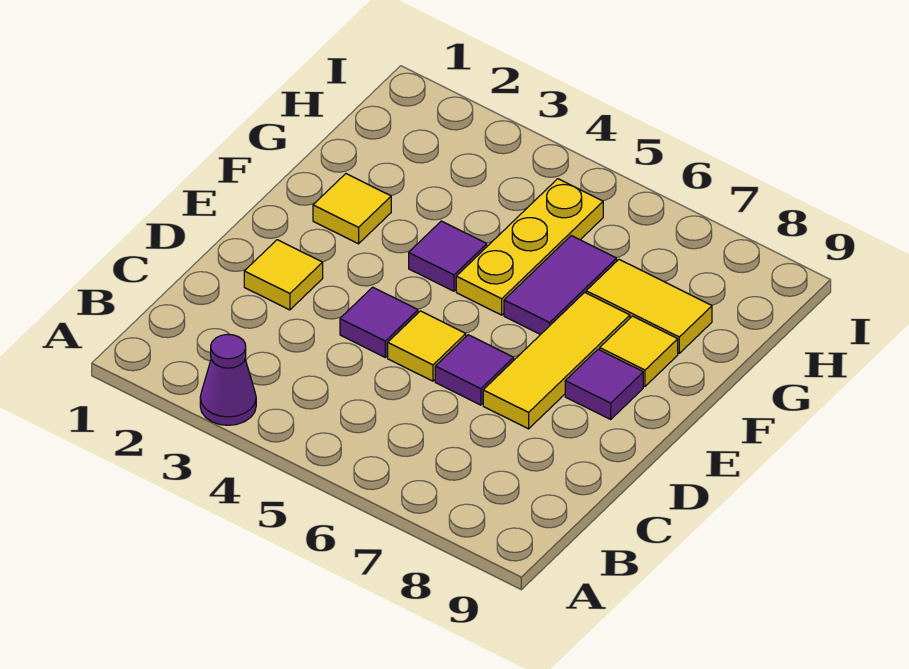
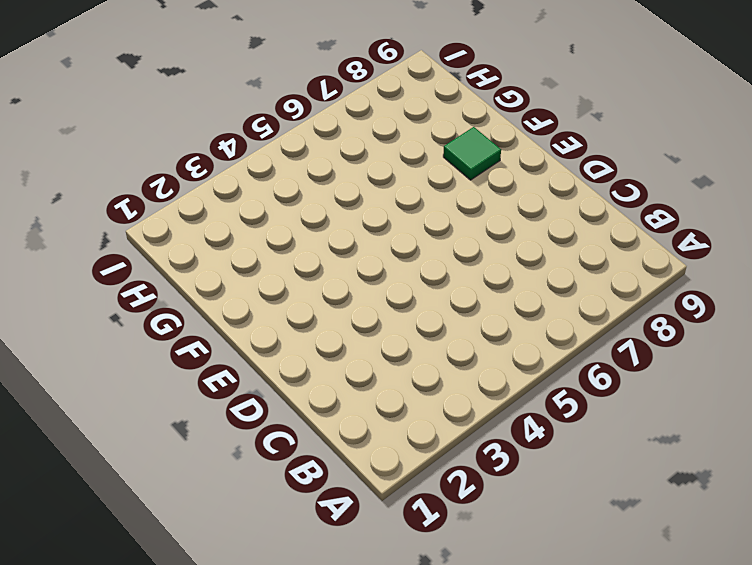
green tile F8 level 1 -> yellow tile F8 level 1
none -> purple cone A3 level 1
none -> yellow tile D2 level 1
none -> purple tile D4 level 1

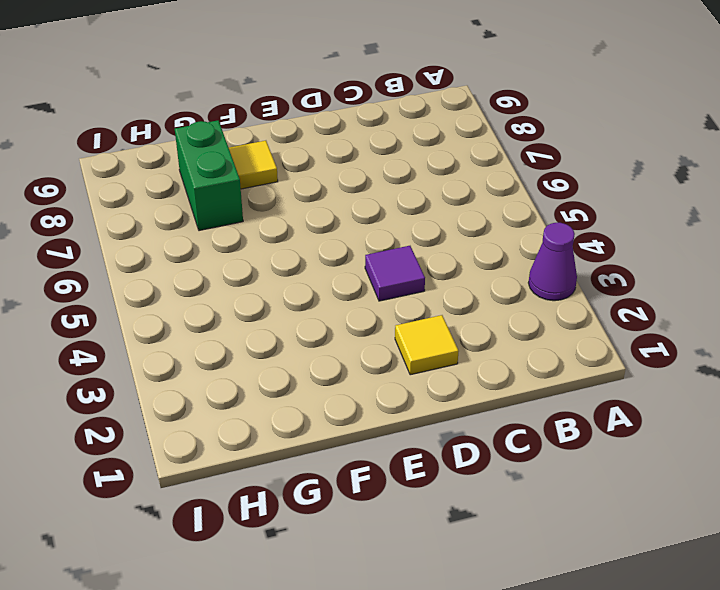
green brick G7:G8 level 1 -> yellow tile G7:G8 level 1
none -> yellow tile D5 level 1
none -> purple tile D6 level 1
none -> yellow tile D7:F7 level 1

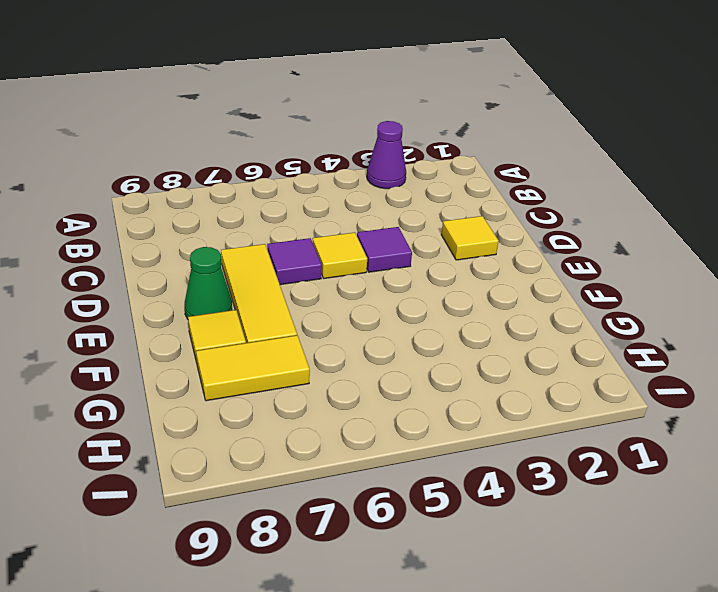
green cone E8 level 1 -> purple tile E8 level 1
none -> yellow tile F2 level 1
none -> purple tile F4 level 1
none -> yellow plate F5:H5 level 1

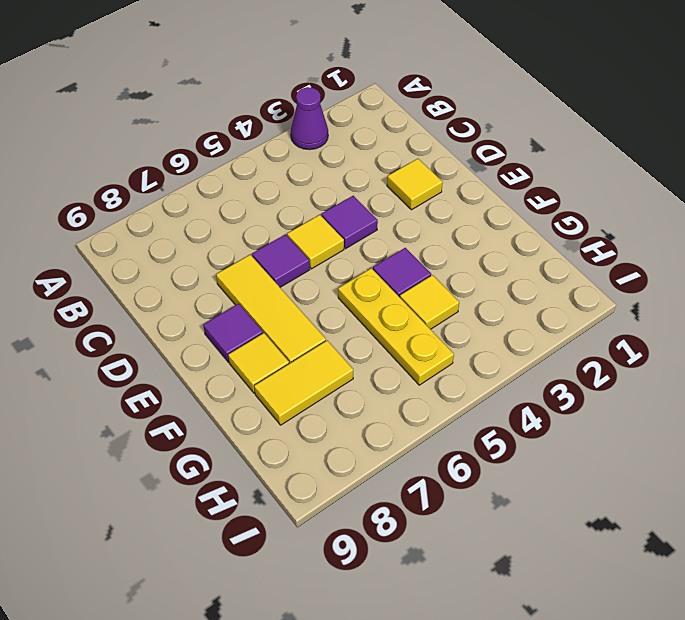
yellow tile G4 level 1 -> yellow tile F2 level 1
none -> purple tile F6:G6 level 1

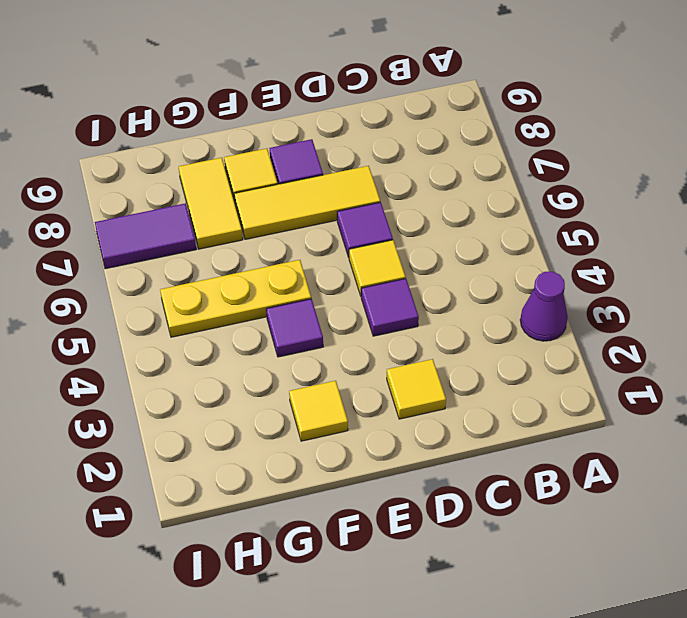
purple tile H7:I7 level 1 -> purple tile F6:G6 level 1

